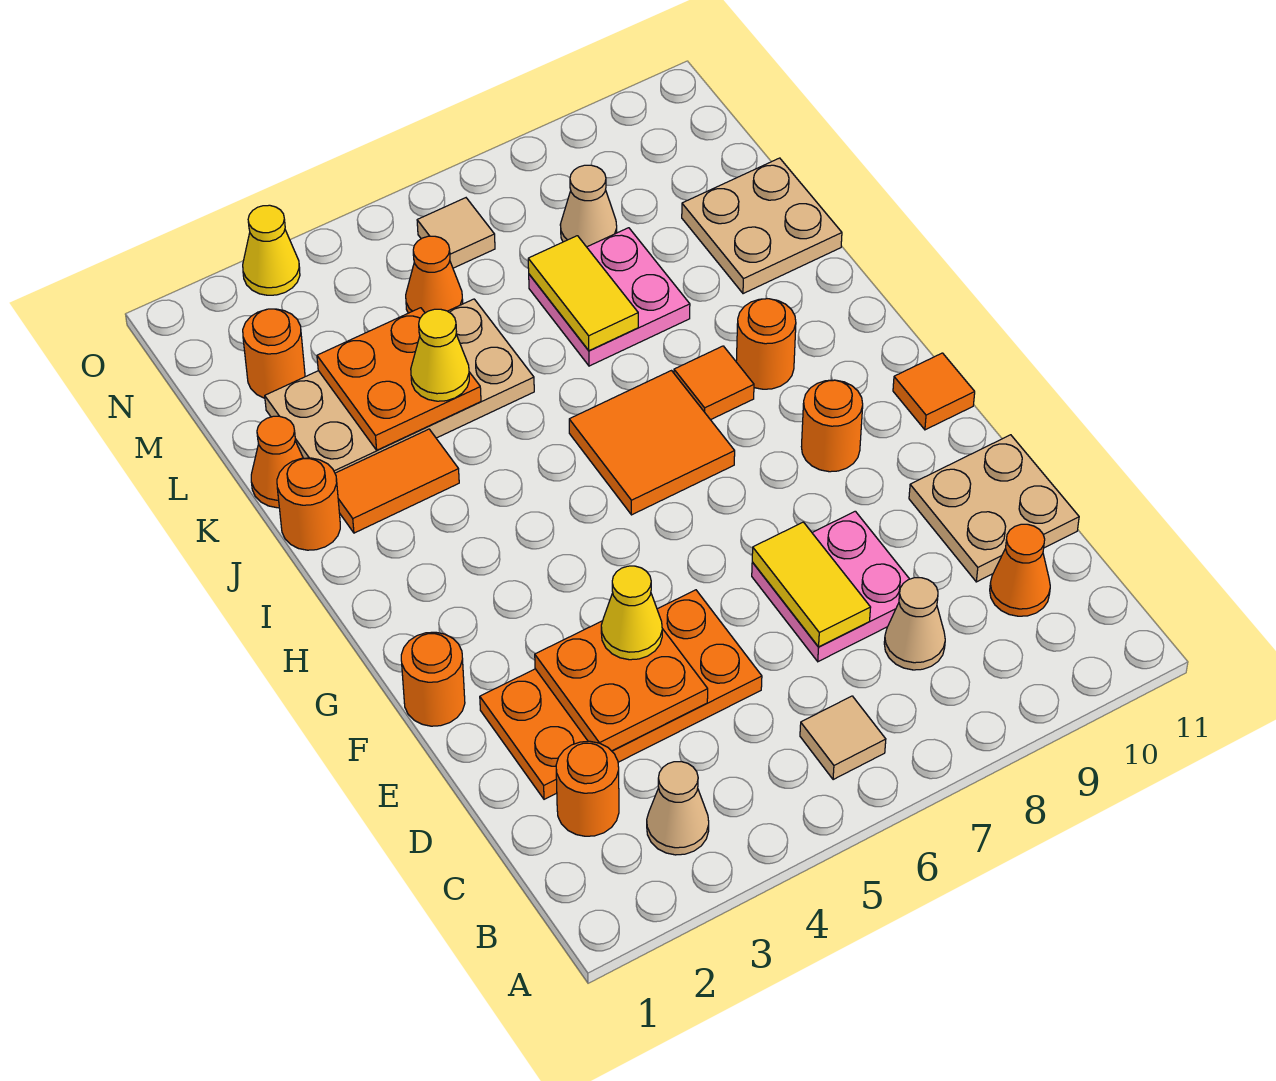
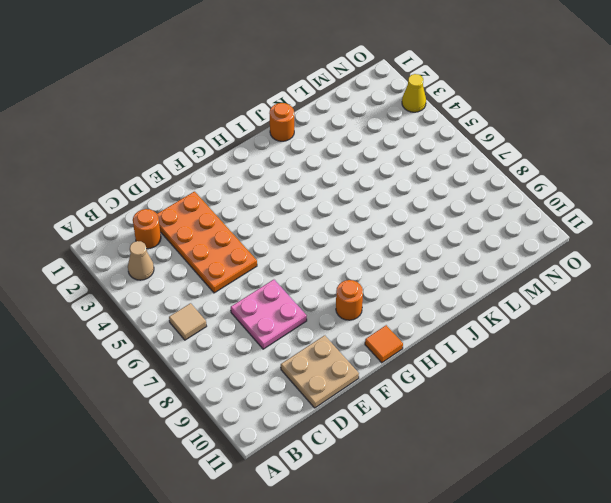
none -> tan cone C8 level 1
none -> orange cone C10 level 1
none -> orange round brick F1 level 1
none -> orange tile H6:I7 level 1

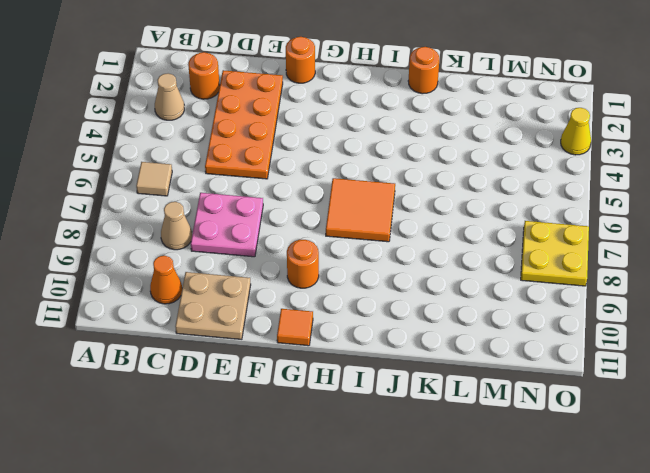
yellow plate N7:O8 level 1 -> none
none -> orange tile I8 level 1
none -> orange round brick I9 level 1
none -> orange tile J2:J3 level 1
none -> orange cone K1 level 1

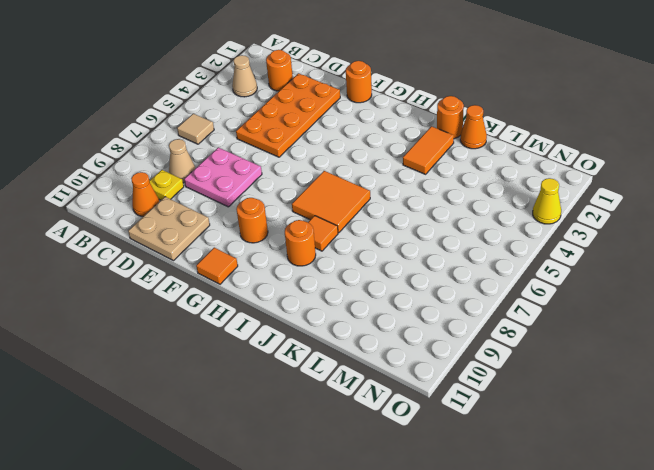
yellow plate C9 level 1 -> none
none -> tan plate K2:L5 level 1
none -> pink plate K7:L8 level 1
none -> tan plate K10:L11 level 1
none -> orange round brick M2 level 1

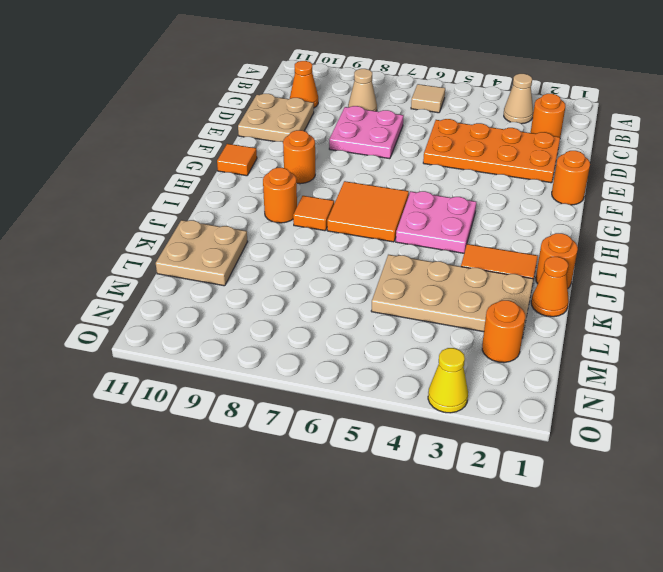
pink plate H4:I5 level 1 -> pink plate K7:L8 level 1
none -> orange cone M5 level 1
none -> tan cone M8 level 1
none -> tan tile N6 level 1
none -> orange plate D3:E4 level 2

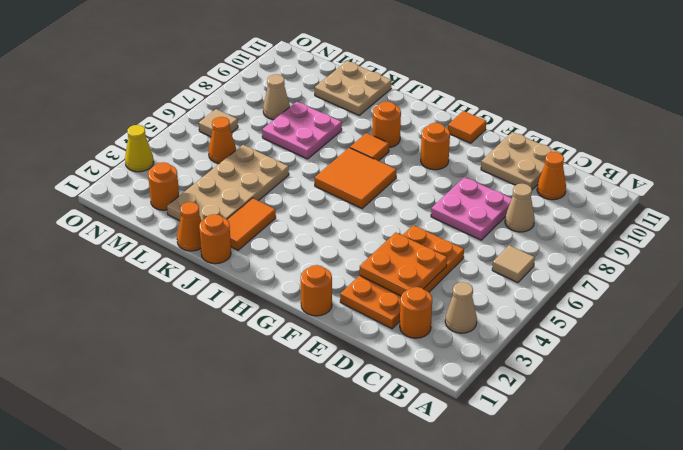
none -> yellow tile D7:E7 level 2
none -> orange plate K3:L4 level 2
none -> yellow tile K7:L7 level 2
none -> yellow cone E4 level 3

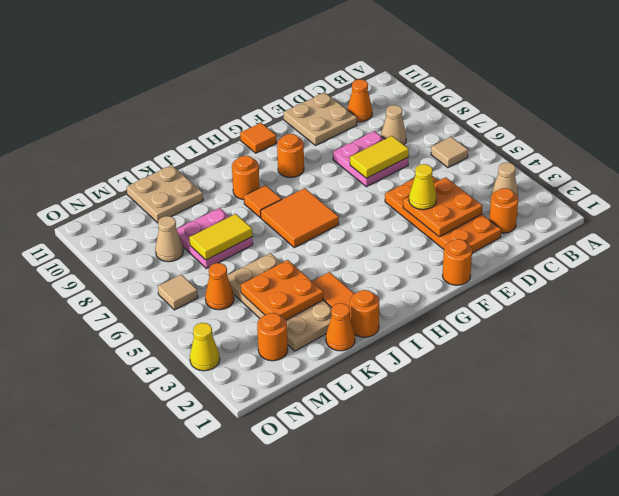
none -> yellow cone K4 level 3

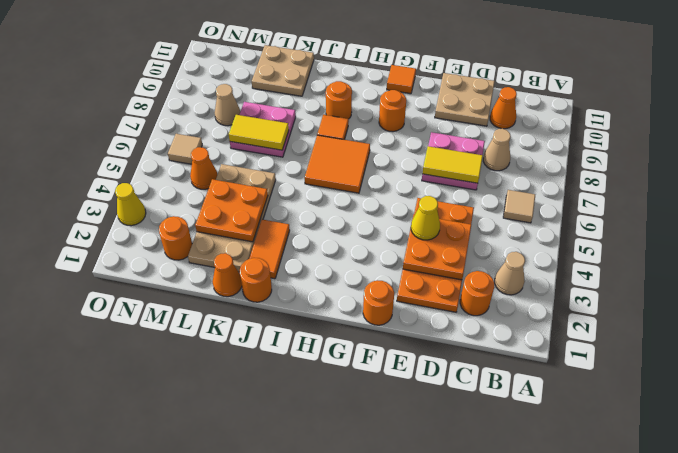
none -> yellow cone K4 level 3

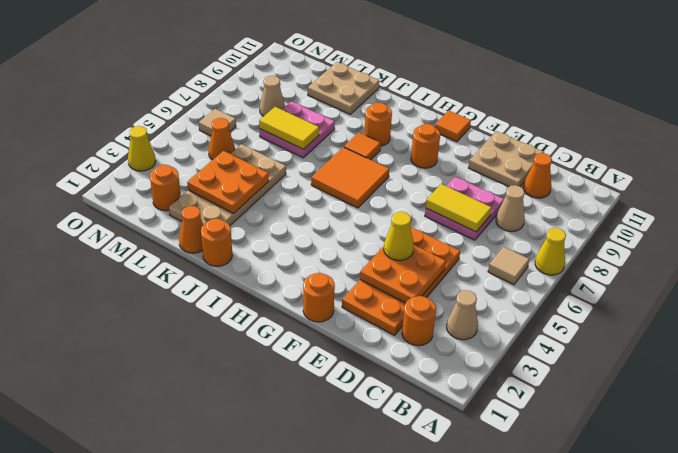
yellow cone A7 level 1 -> yellow cone K4 level 3
none -> orange tile J2:J3 level 1

